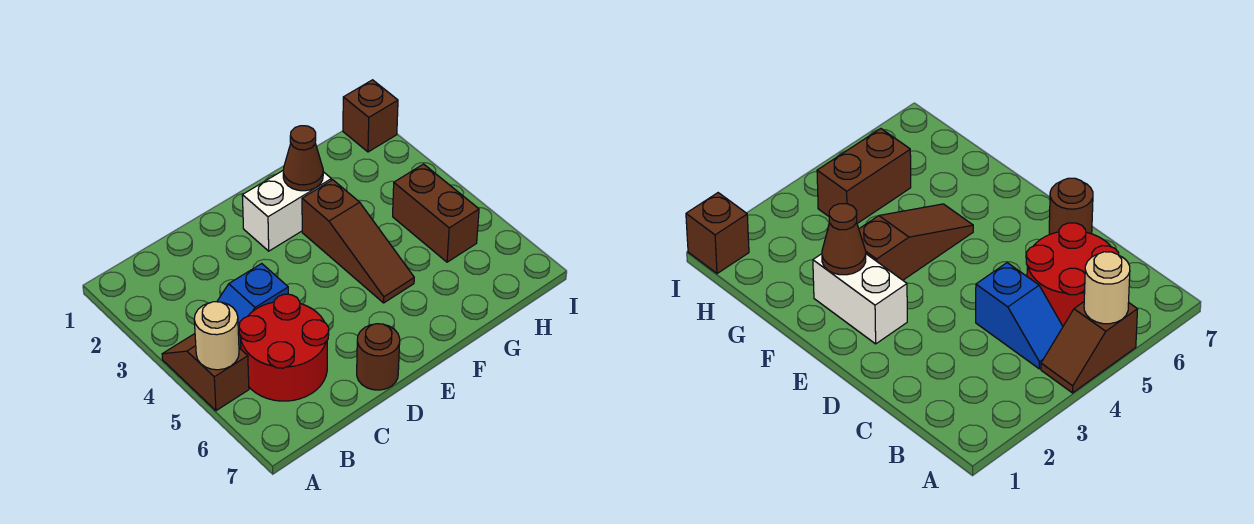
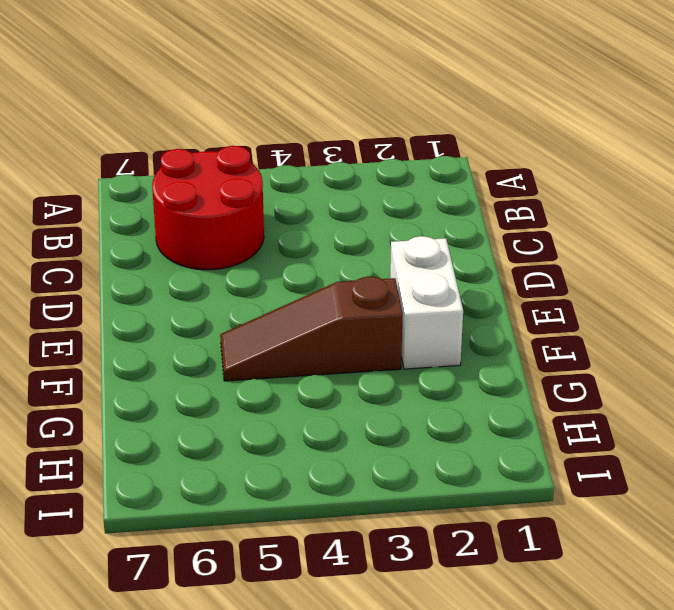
none -> brown slope A4:A5 level 1 top 5
none -> blue slope B4:C4 level 1 top C

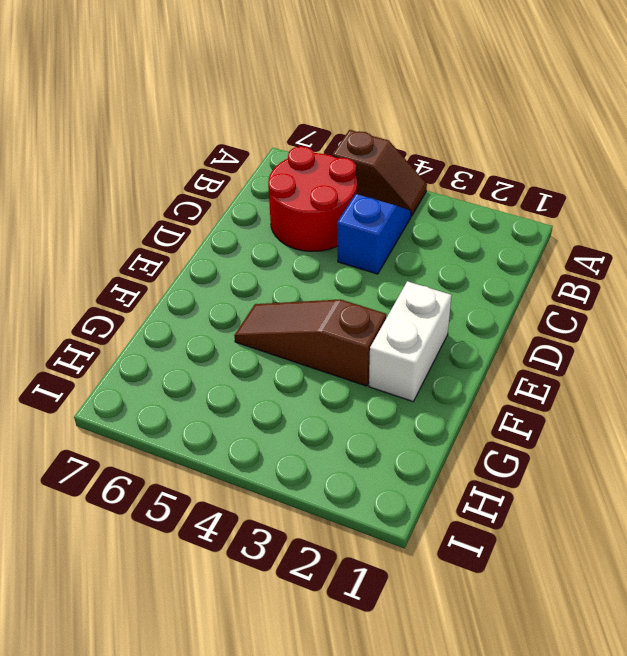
none -> brown round brick D7 level 1
none -> brown brick H4:H5 level 1

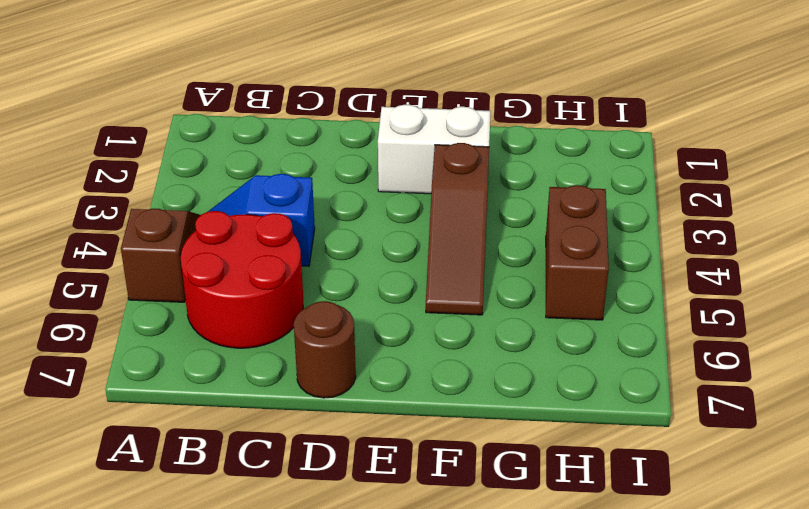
none -> brown brick I1 level 1
none -> tan round brick A5 level 2

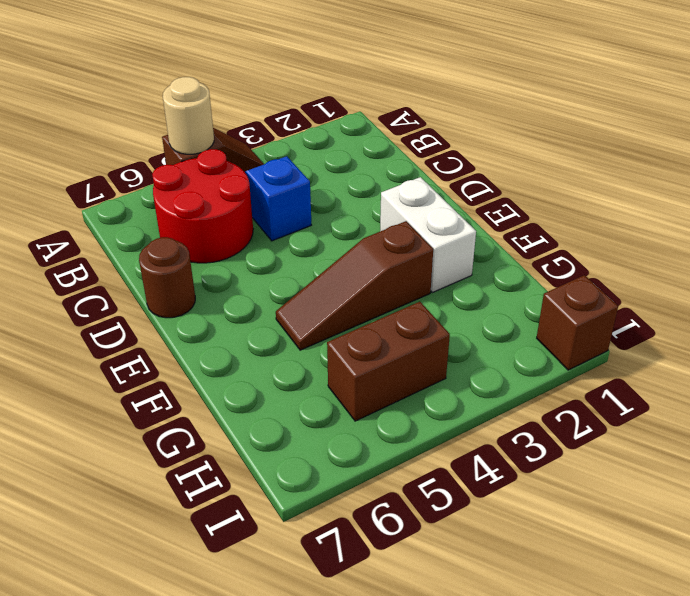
none -> brown cone F2 level 2

